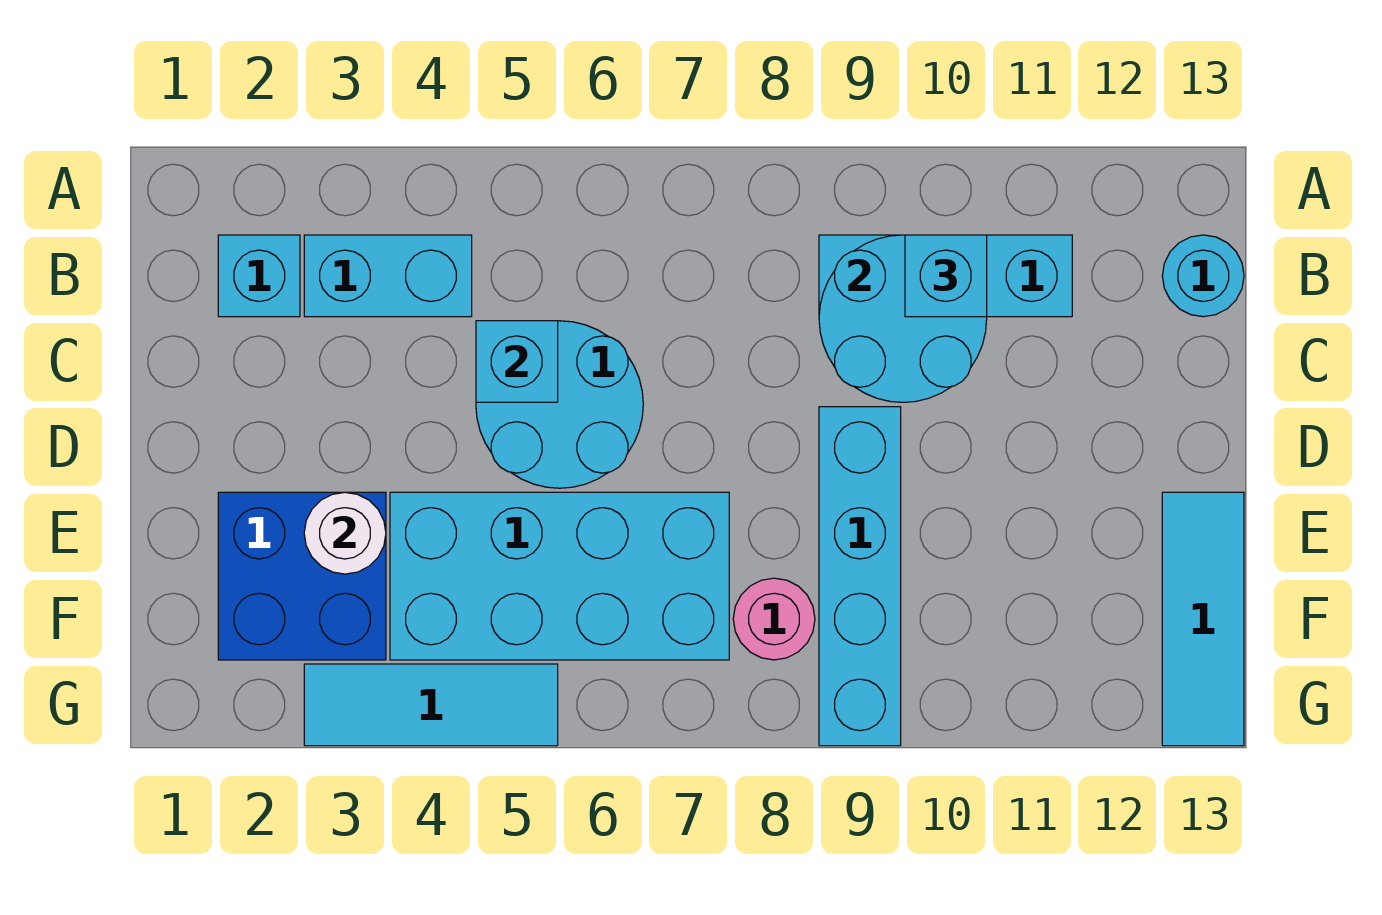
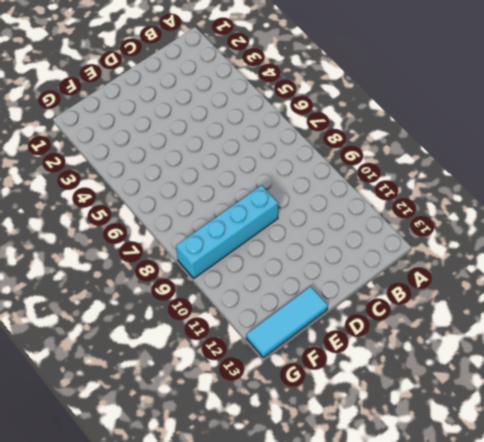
none -> cyan brick B2 level 1
none -> cyan brick B3:B4 level 1
none -> cyan brick B9:B11 level 1

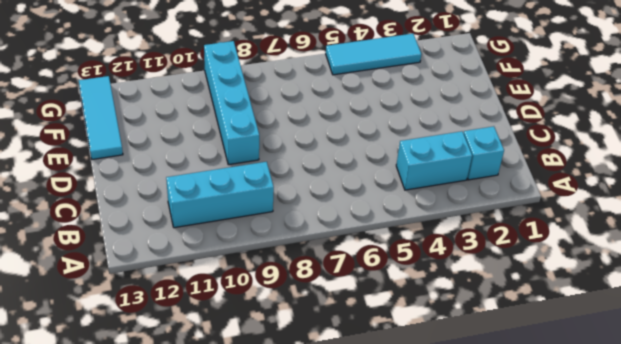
none -> cyan round brick B13 level 1
none -> cyan round brick C5:D6 level 1
none -> blue brick E2:F3 level 1

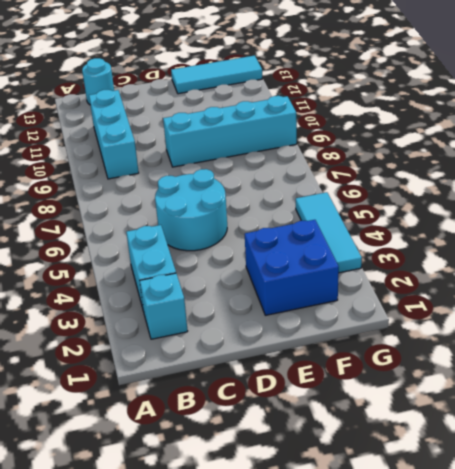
none -> cyan brick E4:F7 level 1
none -> pink round brick F8 level 1
none -> cyan round brick B9:C10 level 2

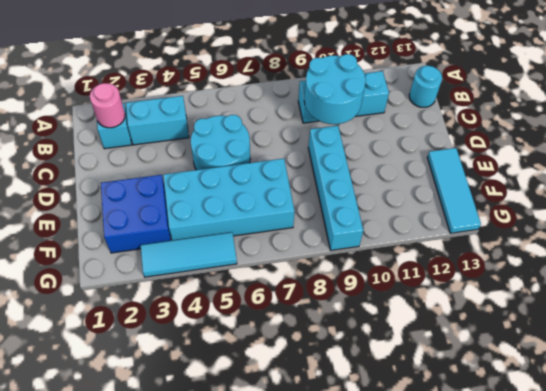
pink round brick B2 level 2 -> pink round brick F8 level 1
none -> cyan brick C5 level 2
none -> white round brick E3 level 2
none -> cyan brick B10 level 3

